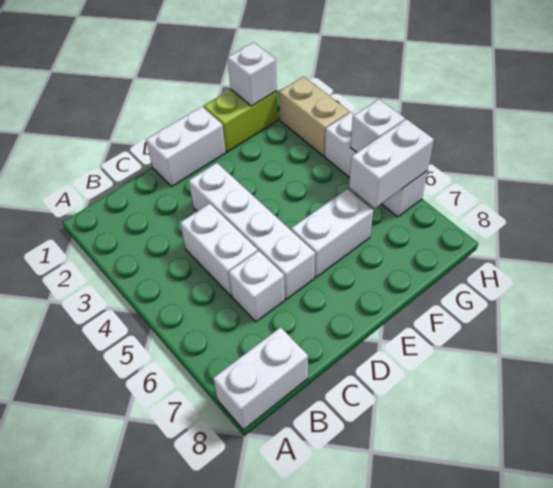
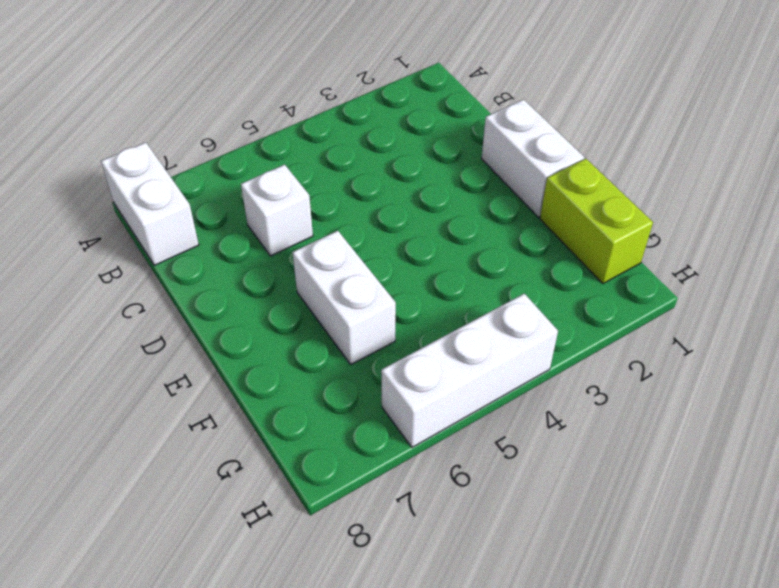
none -> white brick C4:C5 level 1
none -> white brick D3:D6 level 1
none -> tan brick H2:H3 level 1

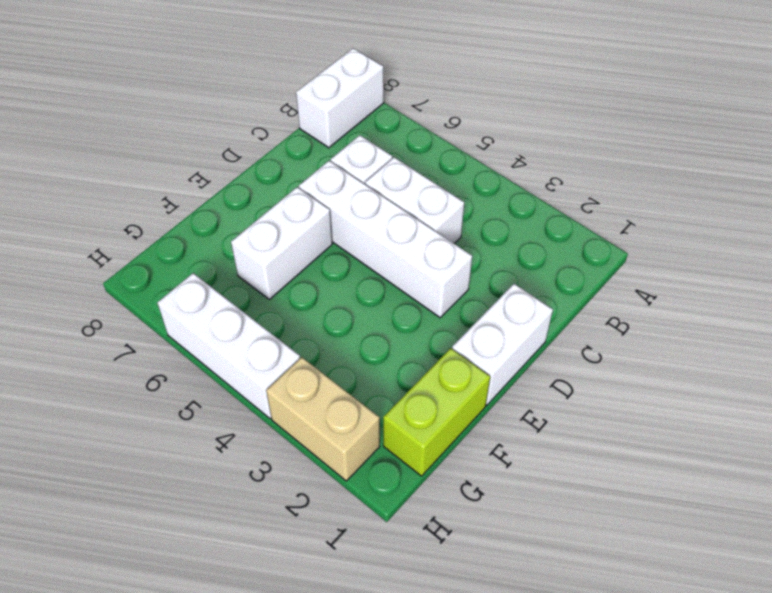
none -> white brick G1 level 2
none -> white brick G6:H6 level 2
none -> white brick H5 level 2

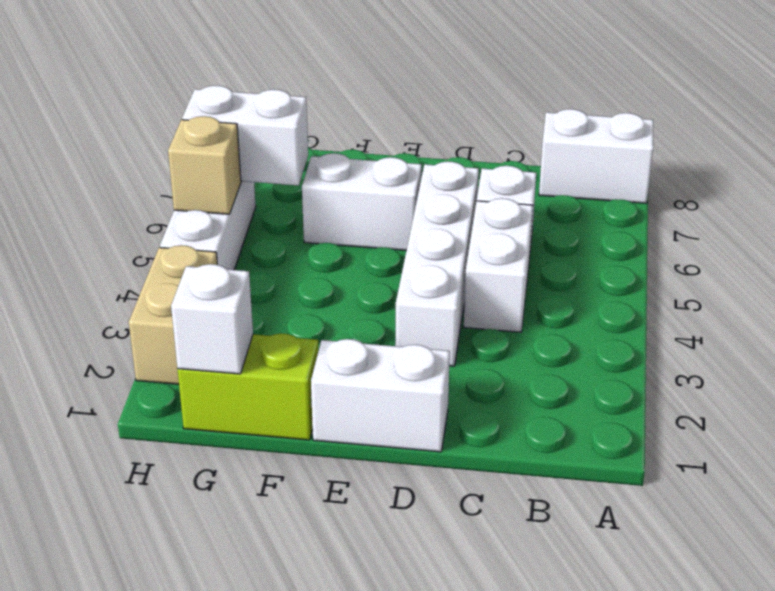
tan brick H5 level 2 -> white brick H5 level 2

